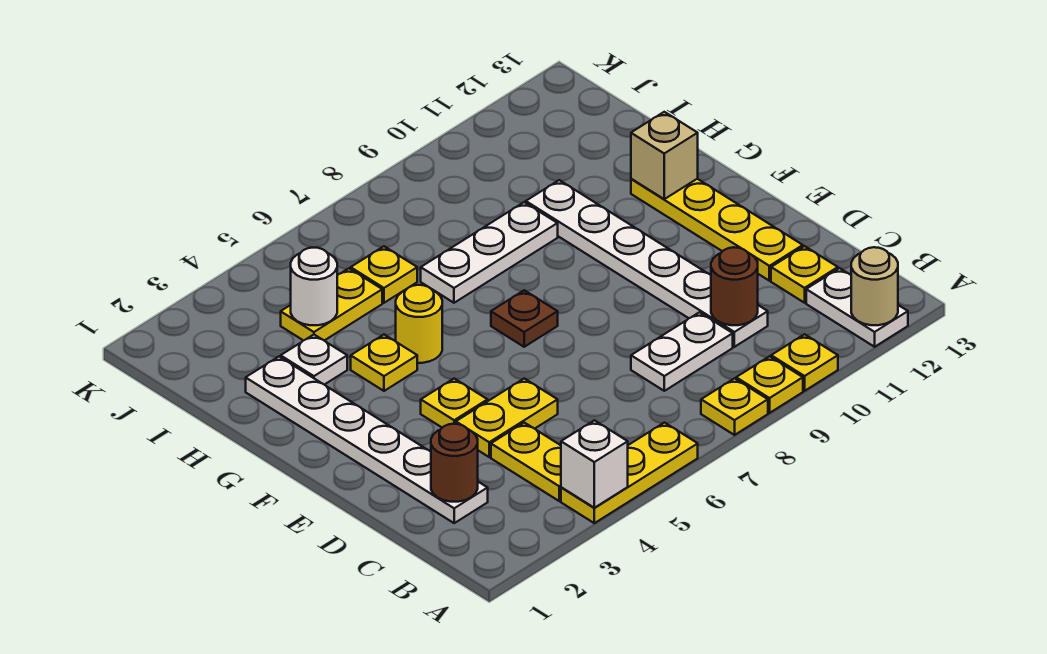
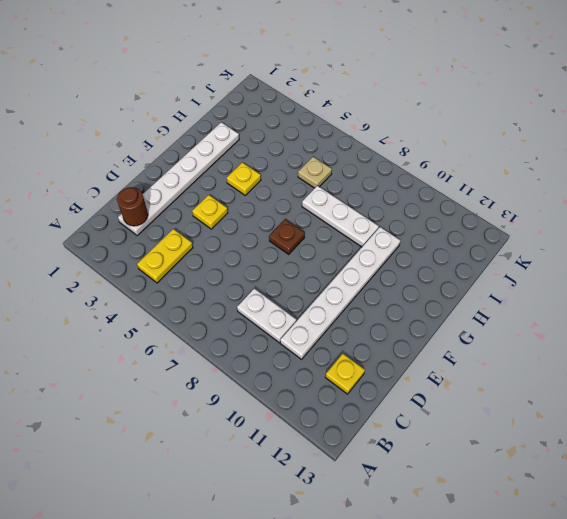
tan plate I6 level 1 -> yellow plate I6 level 1
none -> yellow plate A4:A6 level 1
none -> yellow plate A8 level 1
none -> yellow plate A9 level 1

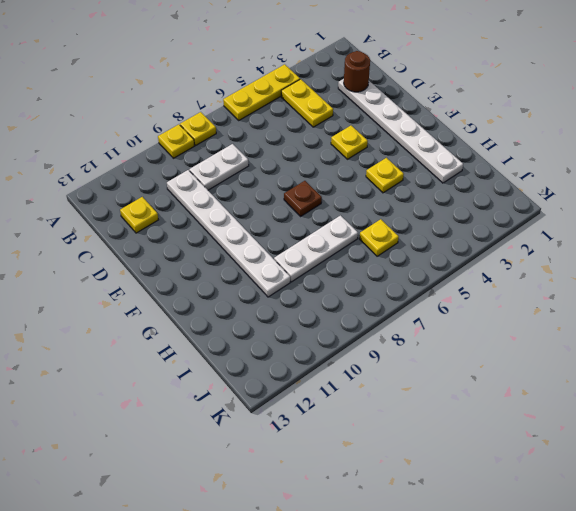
none -> yellow plate A10 level 1
none -> white plate A12:B12 level 1
none -> yellow plate D4:D5 level 1

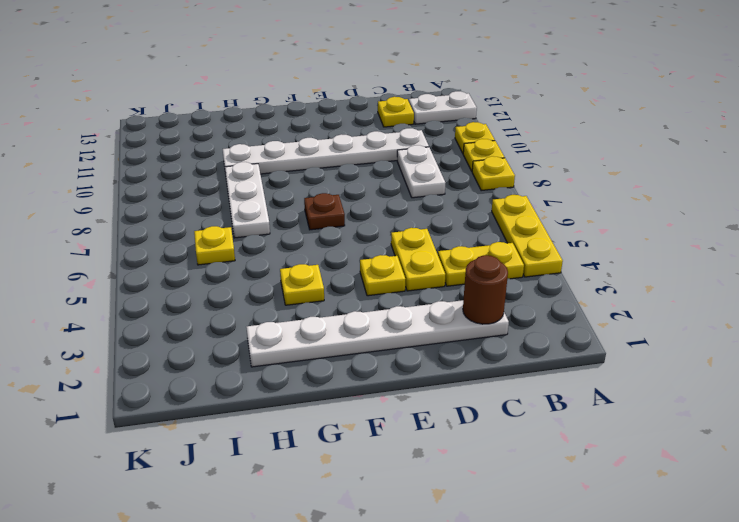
none -> yellow plate D12:G12 level 1
none -> yellow round brick G5 level 1
none -> white plate H3 level 1

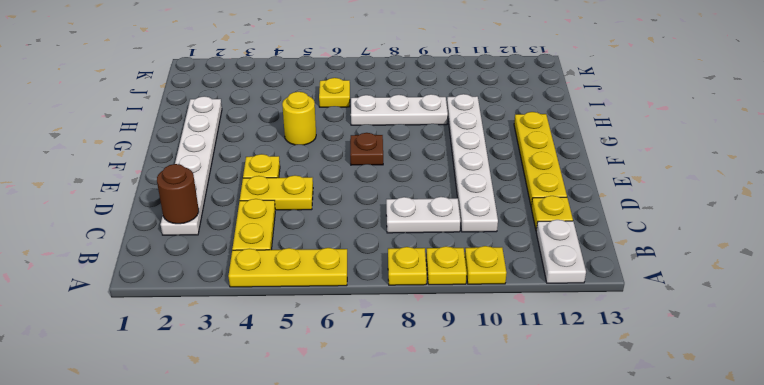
none -> yellow plate G4 level 1
none -> white plate H3 level 1
none -> yellow plate I4:I5 level 1

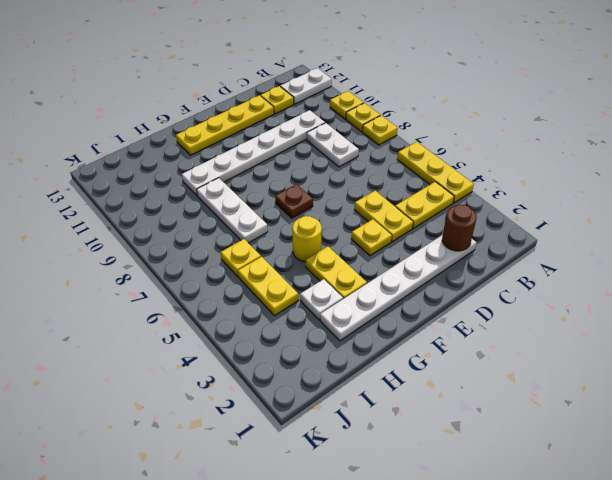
yellow plate G3:G4 level 1 -> yellow plate G4 level 1
none -> white brick A4 level 2
none -> tan round brick A12 level 2
none -> brown round brick C10 level 2

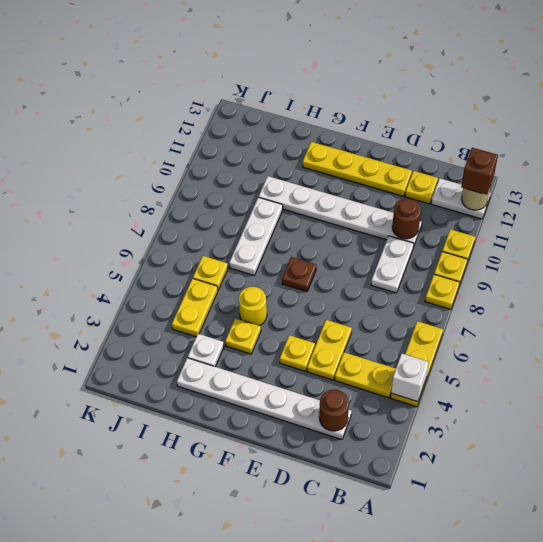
brown brick A12 level 3 -> none
none -> tan brick G12 level 2
none -> white round brick I4 level 2

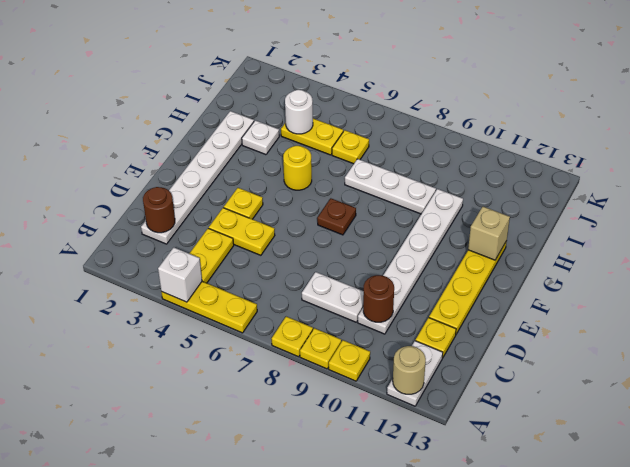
none -> yellow plate G4 level 1

